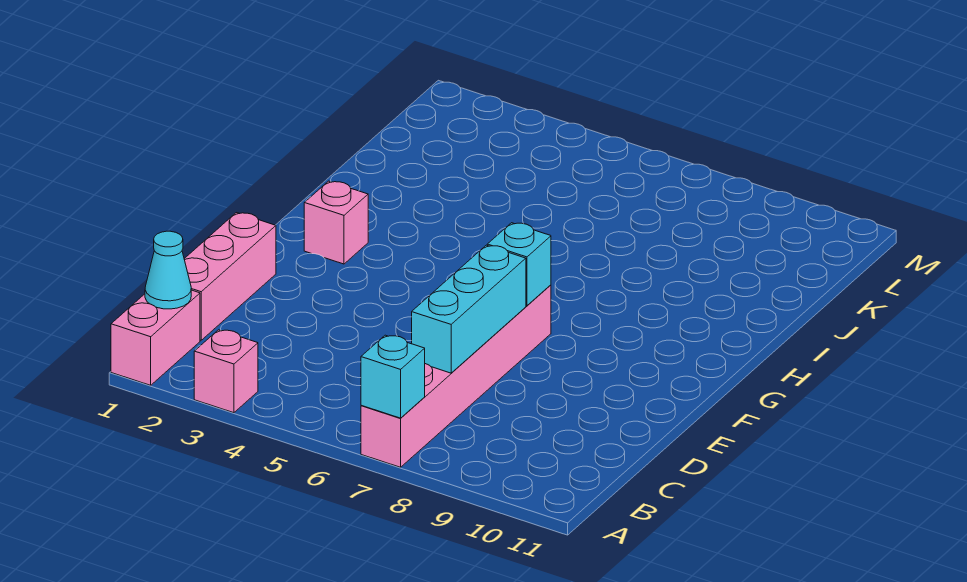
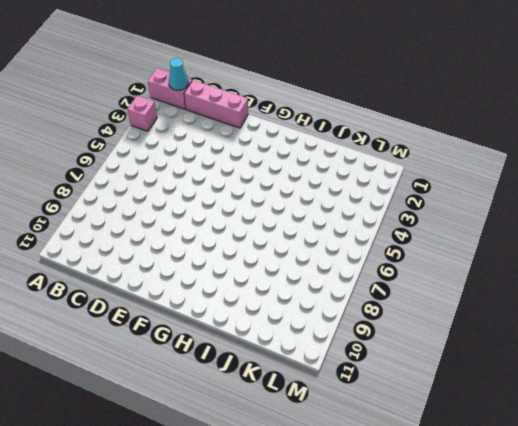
none -> pink brick A7:F7 level 1
none -> pink brick G2 level 1

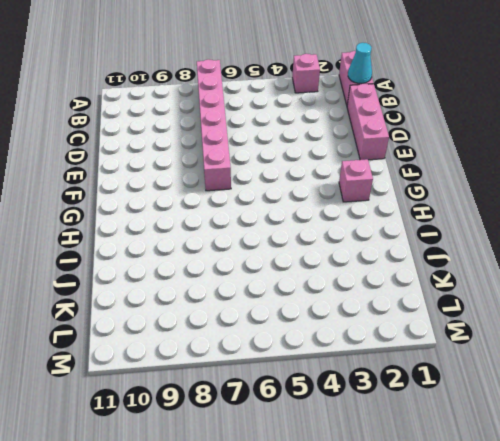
none -> cyan brick A7 level 2
none -> cyan brick C7:E7 level 2

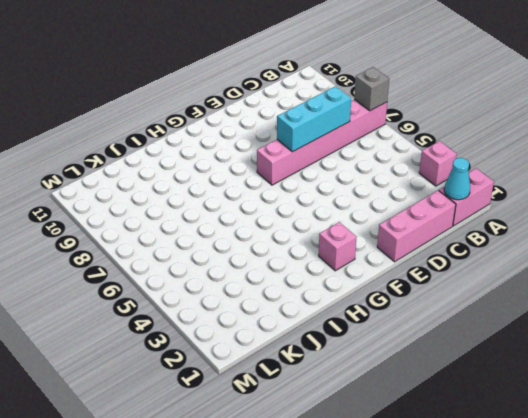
grey brick A7 level 2 -> cyan brick A7 level 2
none -> cyan brick F7 level 2

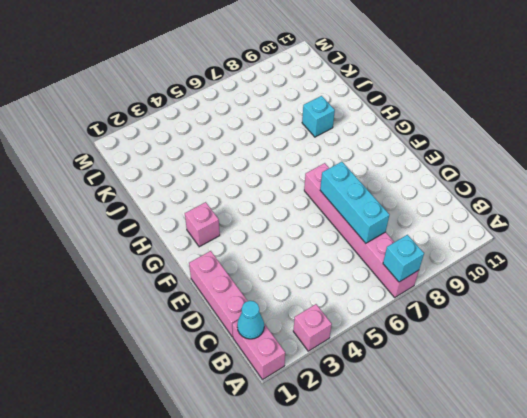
cyan brick I9 level 1 -> cyan brick F7 level 2

